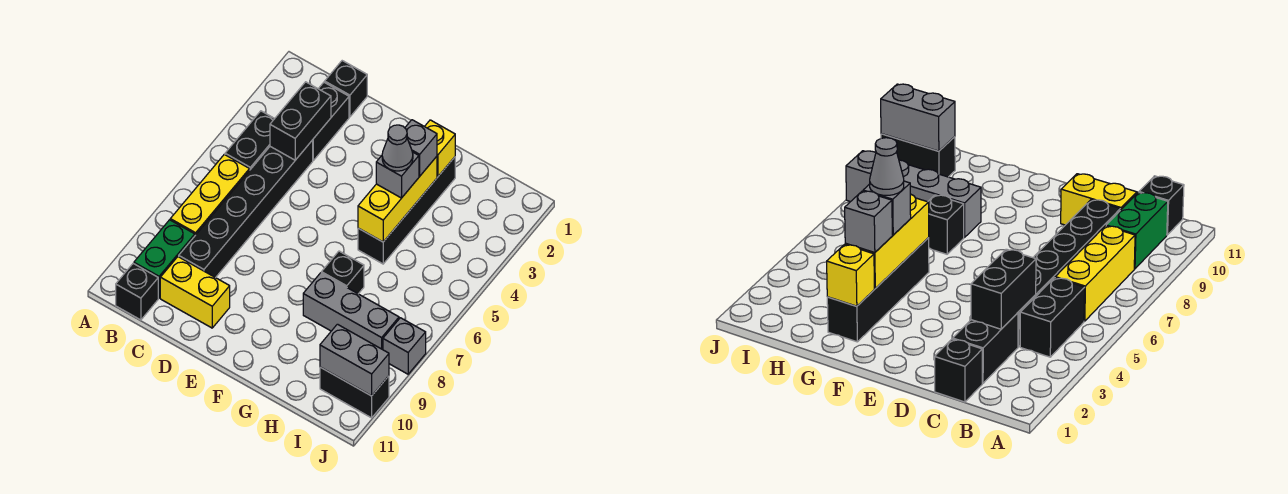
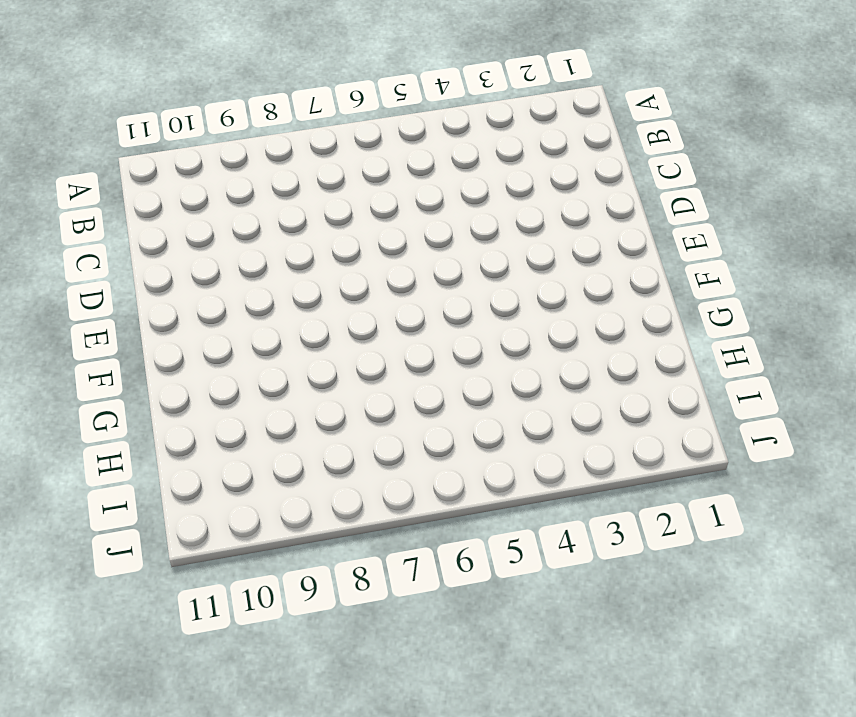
none -> black brick B4:B5 level 1
none -> yellow brick B6:B8 level 1
none -> green brick B9:B10 level 1

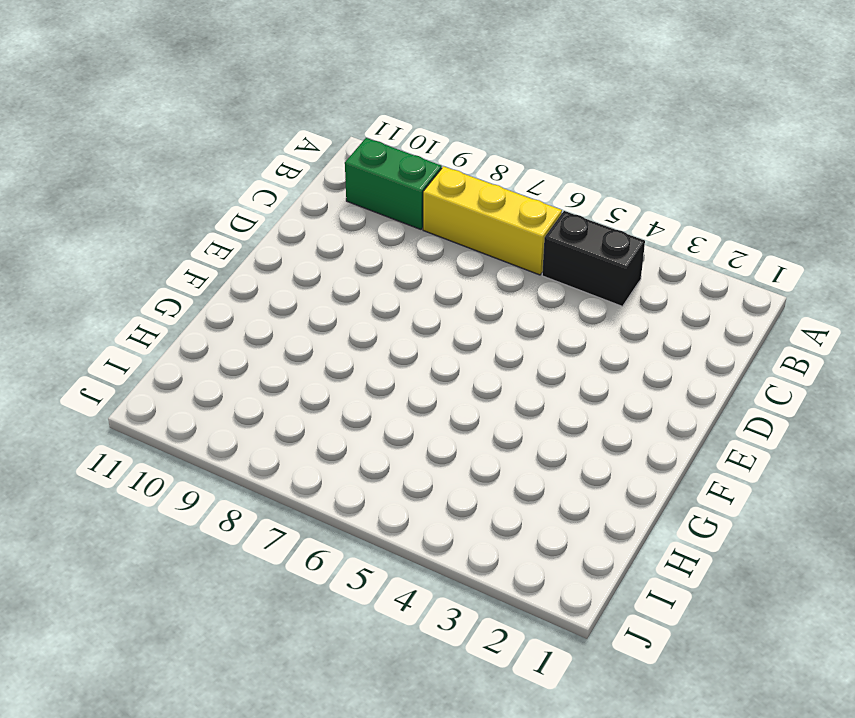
none -> black brick B11 level 1
none -> black brick C1 level 1
none -> black brick C2:C3 level 1

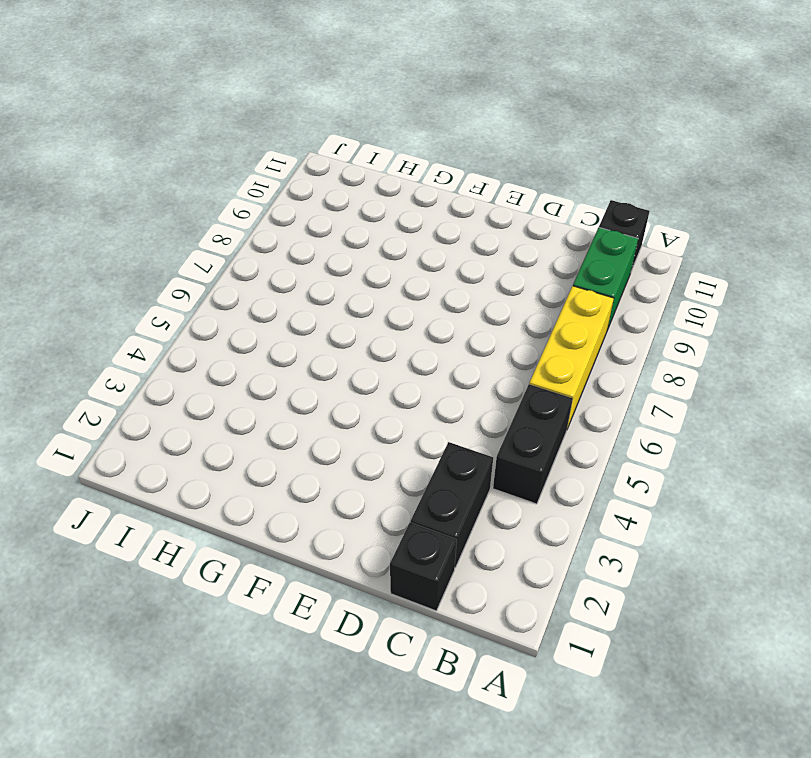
none -> black brick C4:C9 level 1
none -> yellow brick C10:D10 level 1
none -> black brick G2:G5 level 1

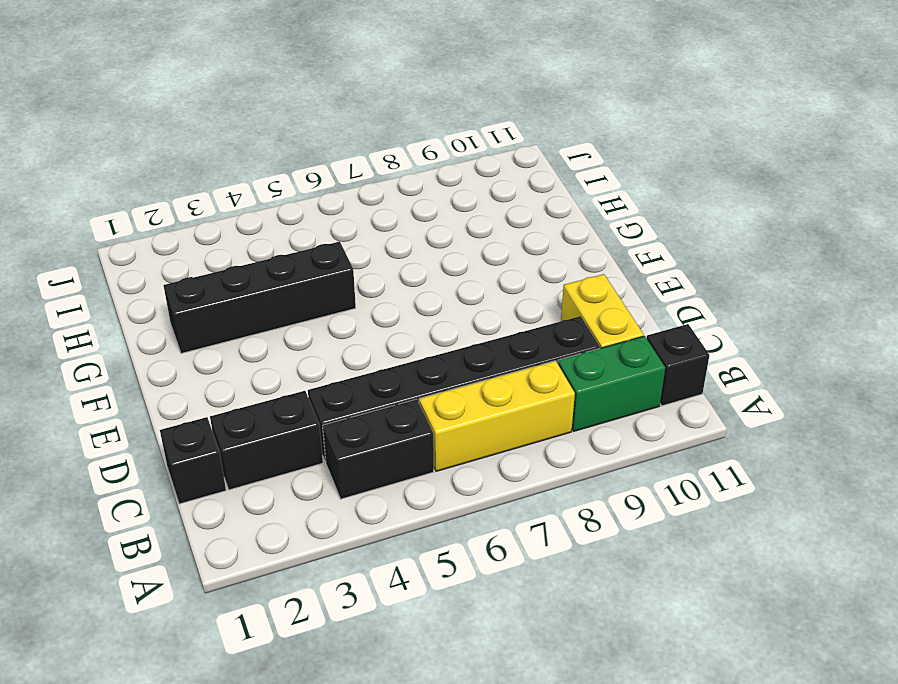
none -> black brick G7 level 1
none -> grey brick G8:I8 level 1
none -> black brick I10:J10 level 1

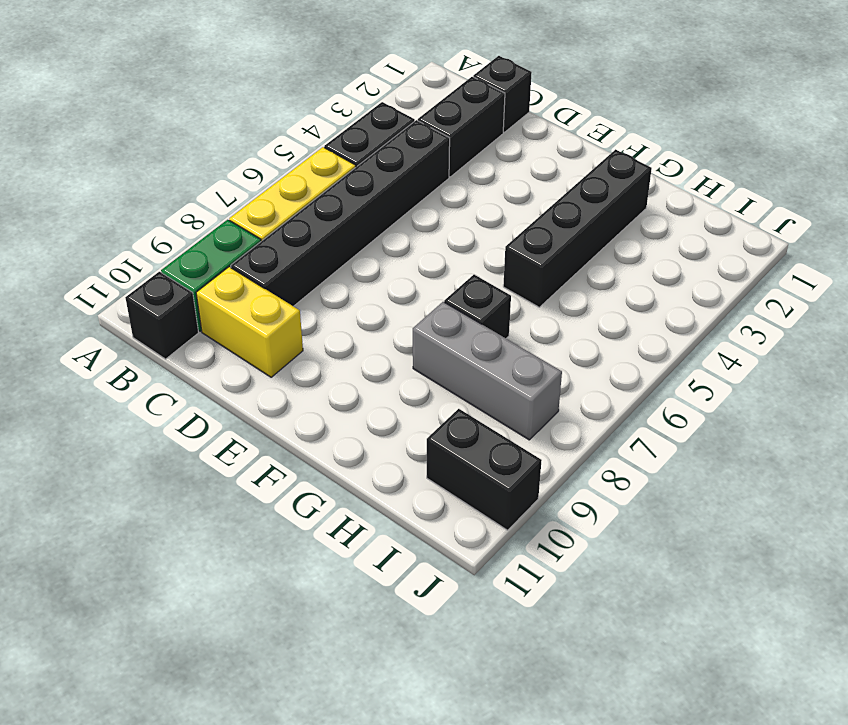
none -> grey brick J8 level 1
none -> black brick C3:C4 level 2
none -> yellow brick G2 level 2

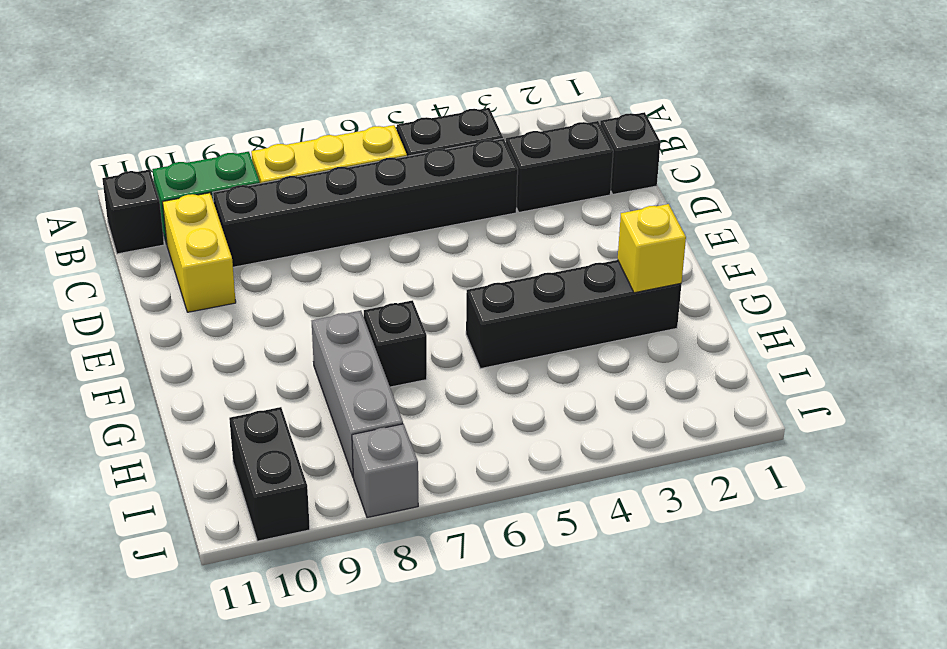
none -> black brick C3:C4 level 2
none -> yellow brick G3:G5 level 2
none -> grey brick I10:J10 level 2

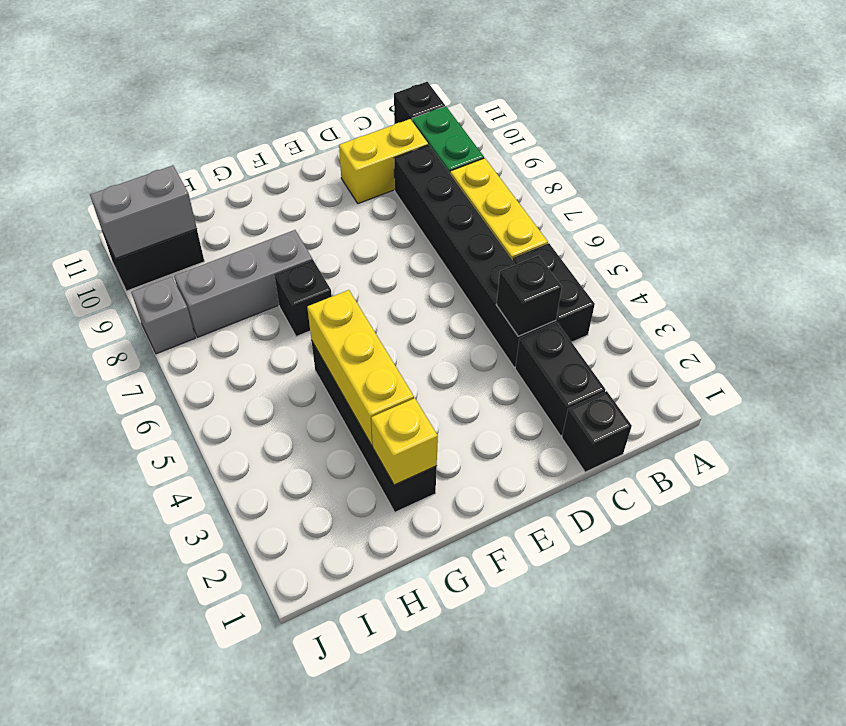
black brick C4 level 2 -> black brick C3:C4 level 2
none -> grey brick G3 level 3
none -> grey brick G4 level 3
none -> grey cone G4 level 4

